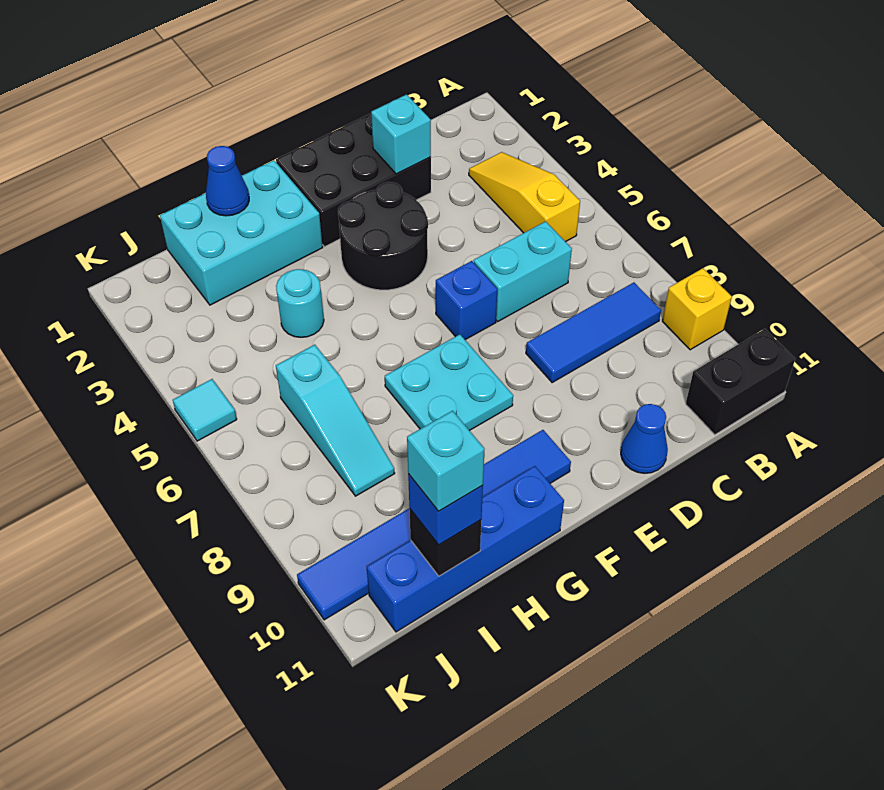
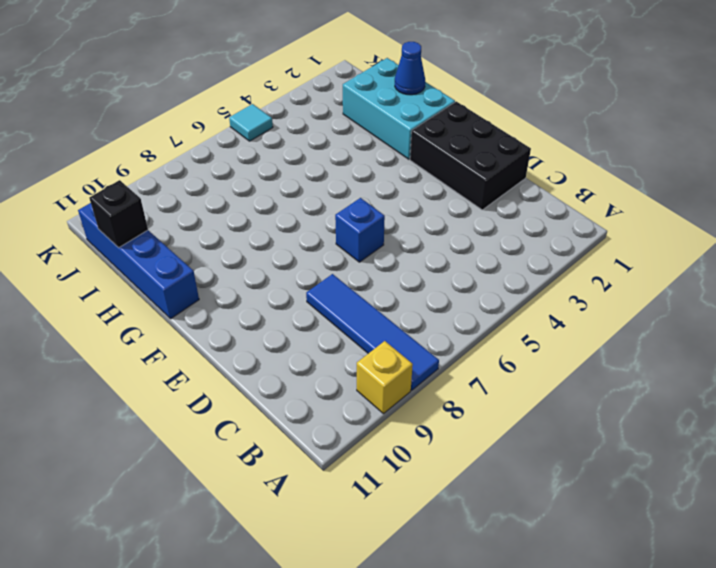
blue tile A8:D8 level 1 -> blue tile B8:D8 level 1
none -> black brick A11:B11 level 1
none -> yellow slope B3:B5 level 1 top 5
none -> cyan brick C6:D6 level 1

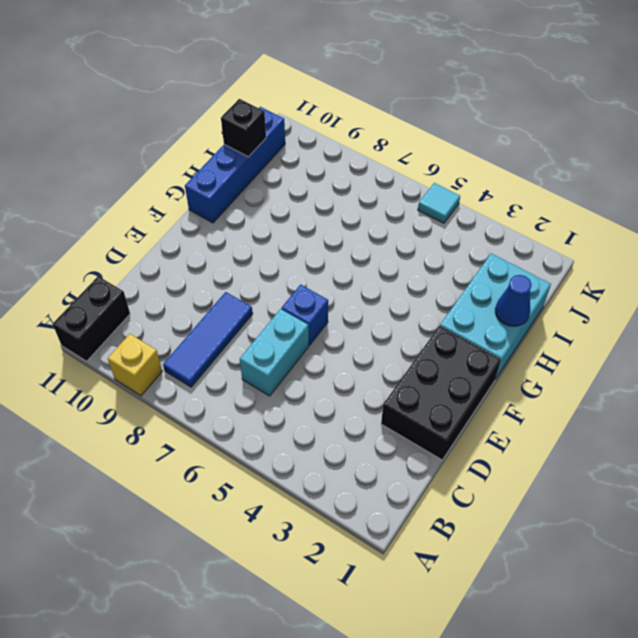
none -> yellow slope B3:B5 level 1 top 5
none -> blue cone D11 level 1
none -> black round brick E3:F4 level 1

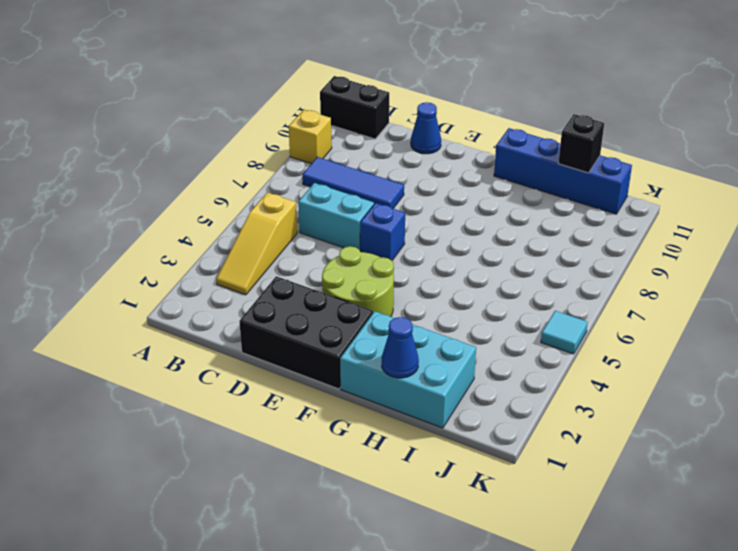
lime round brick E3:F4 level 1 -> black round brick E3:F4 level 1
none -> cyan plate F7:G8 level 1
none -> blue tile F10:K10 level 1
none -> cyan round brick H4 level 1

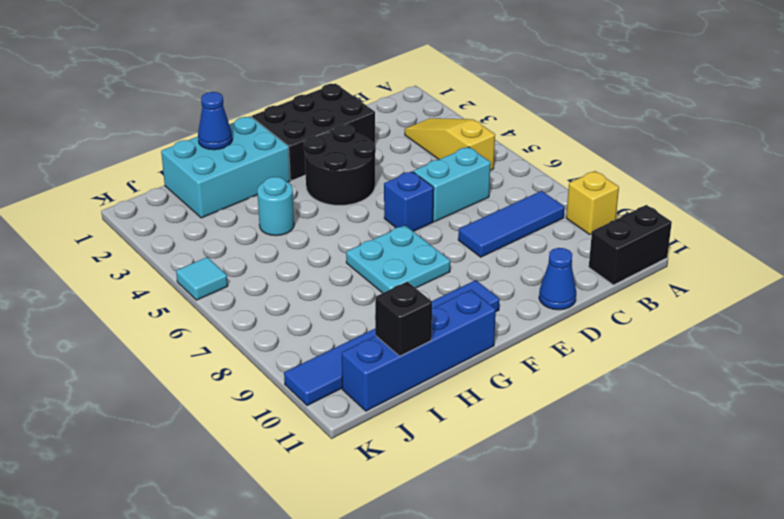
none -> cyan slope I6:I8 level 1 top 6
none -> cyan brick D2 level 2
none -> blue brick I11 level 3

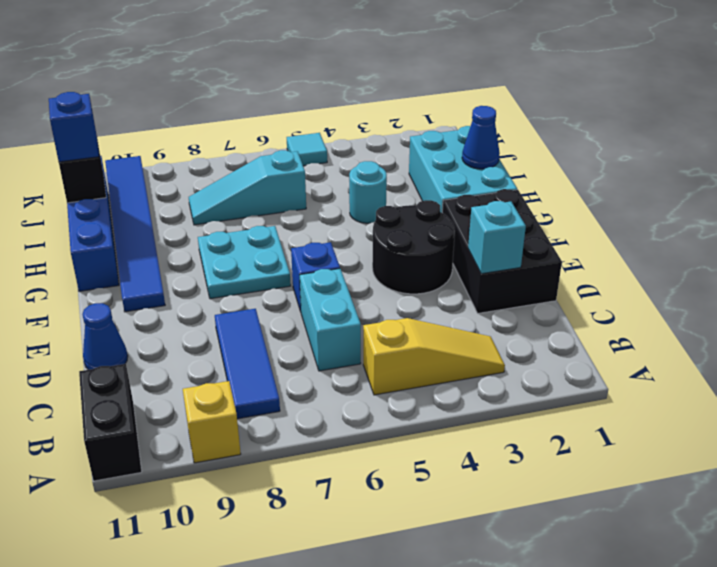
none -> cyan brick I11 level 4

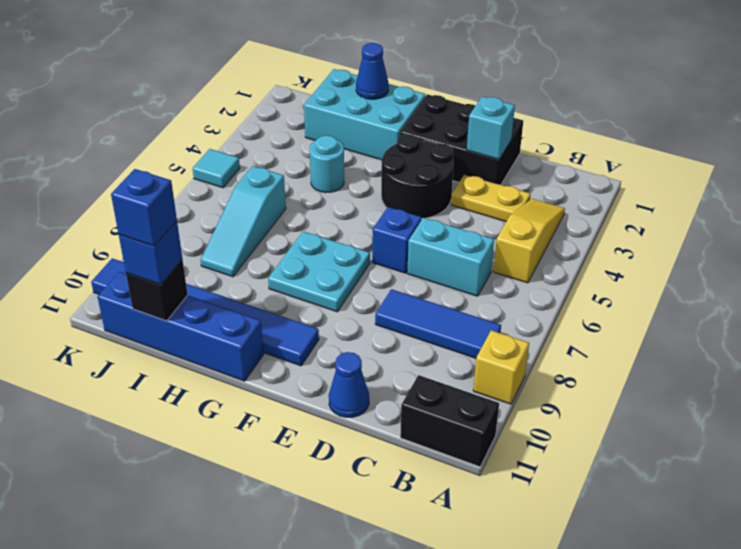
yellow plate C3:D3 level 1 -> none
blue brick I11 level 4 -> cyan brick I11 level 4

